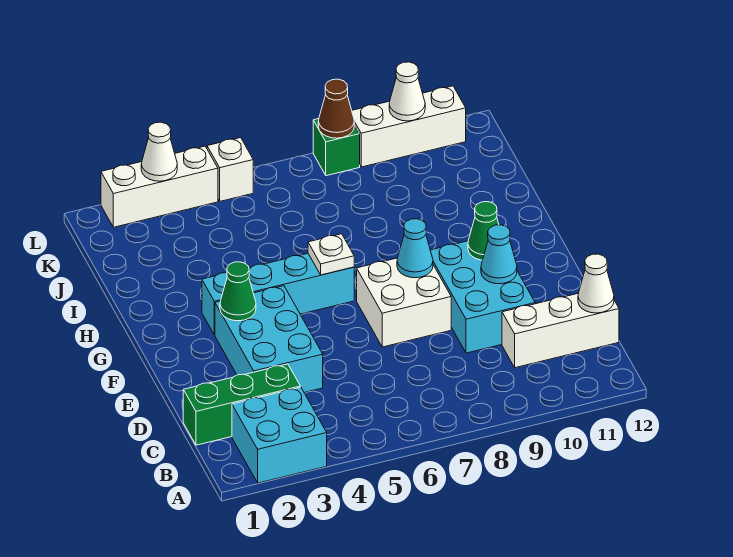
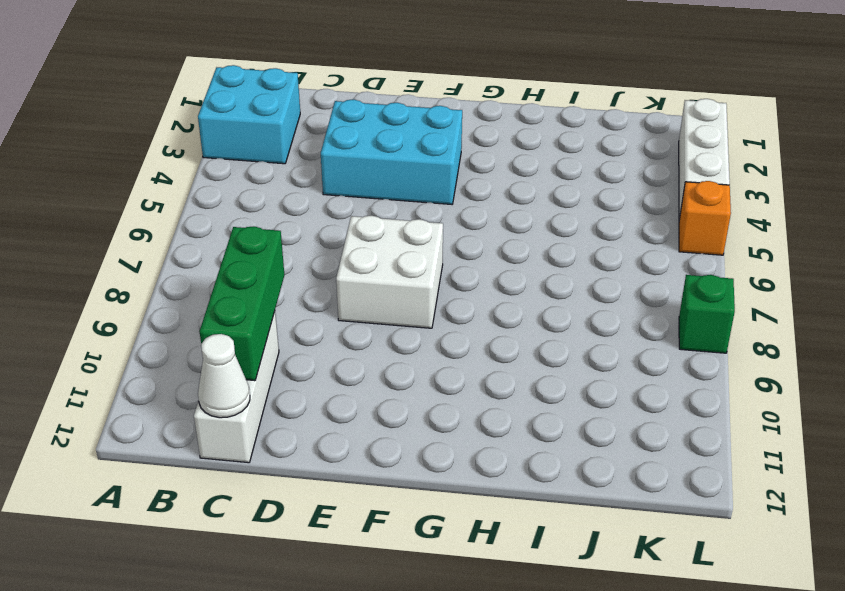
green brick C9:C11 level 2 -> green brick C1:C3 level 1
orange brick L5 level 1 -> white brick L5 level 1
none -> cyan brick D9:F10 level 1
none -> cyan brick G3:G6 level 1
none -> white brick L9:L11 level 1

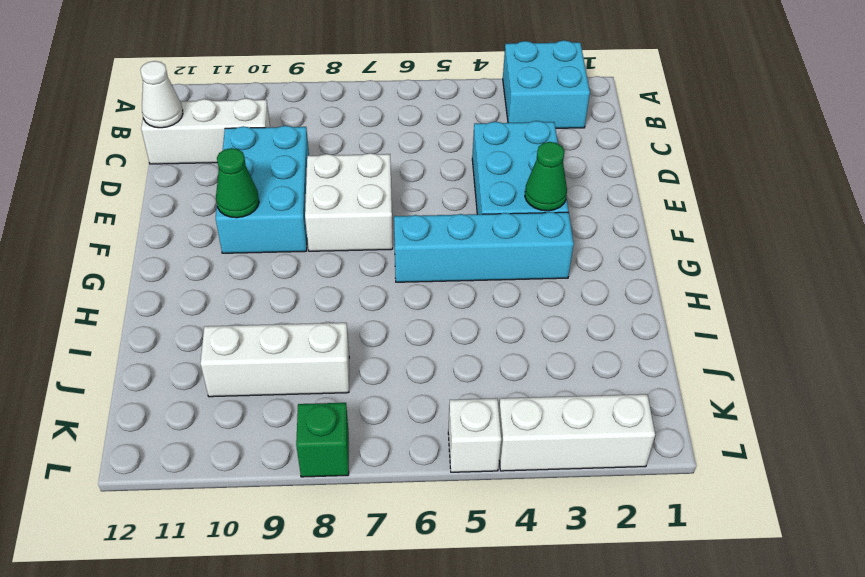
white brick J8:J10 level 1 -> white brick L9:L11 level 1
none -> green brick C1:C3 level 1
none -> cyan cone E10 level 2
none -> cyan cone F8 level 2

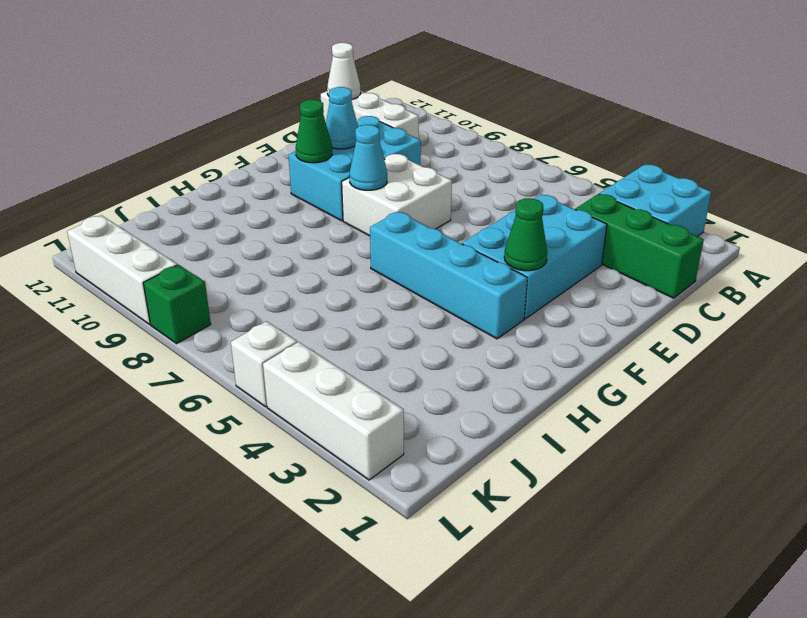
none -> white plate G6 level 2
none -> white cone L3 level 2
none -> brown cone L8 level 2

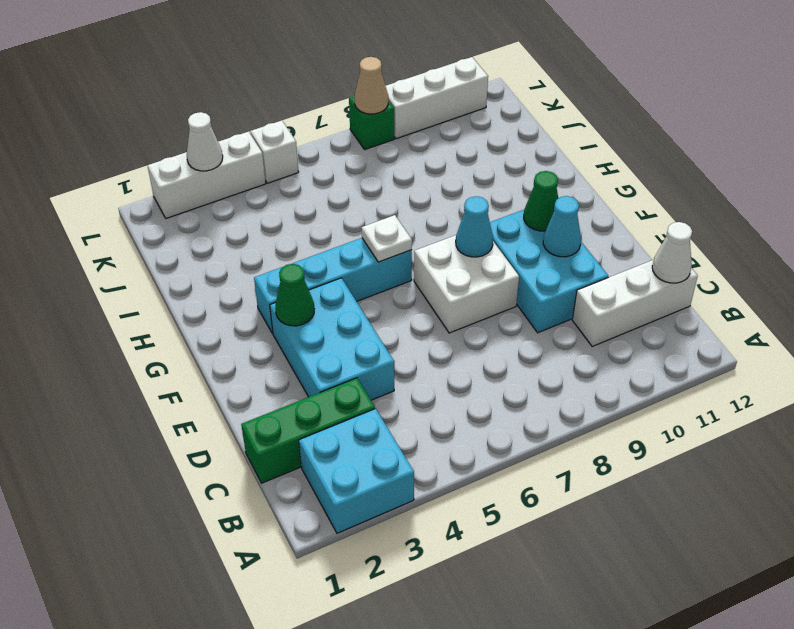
tan cone L8 level 2 -> brown cone L8 level 2
none -> white cone L10 level 2

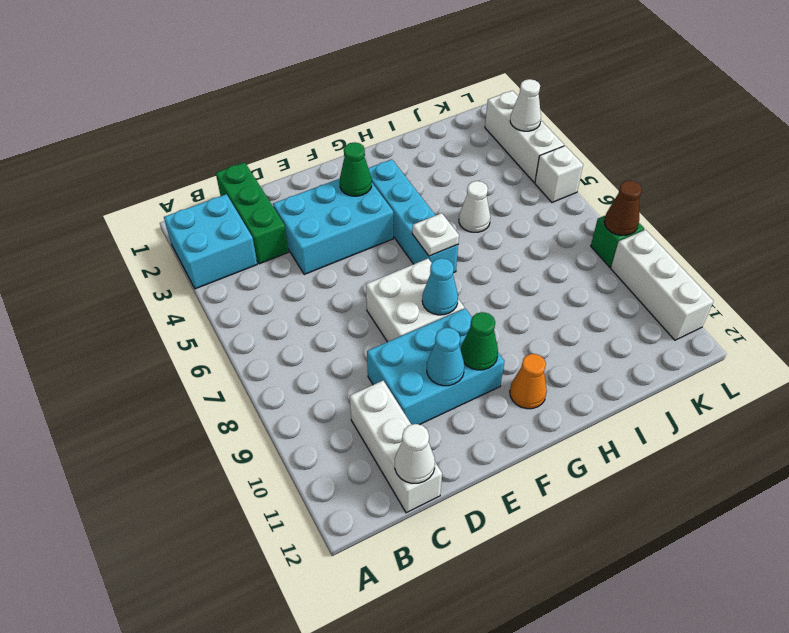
orange cone G11 level 1 -> none
white cone I5 level 1 -> white cone L10 level 2

